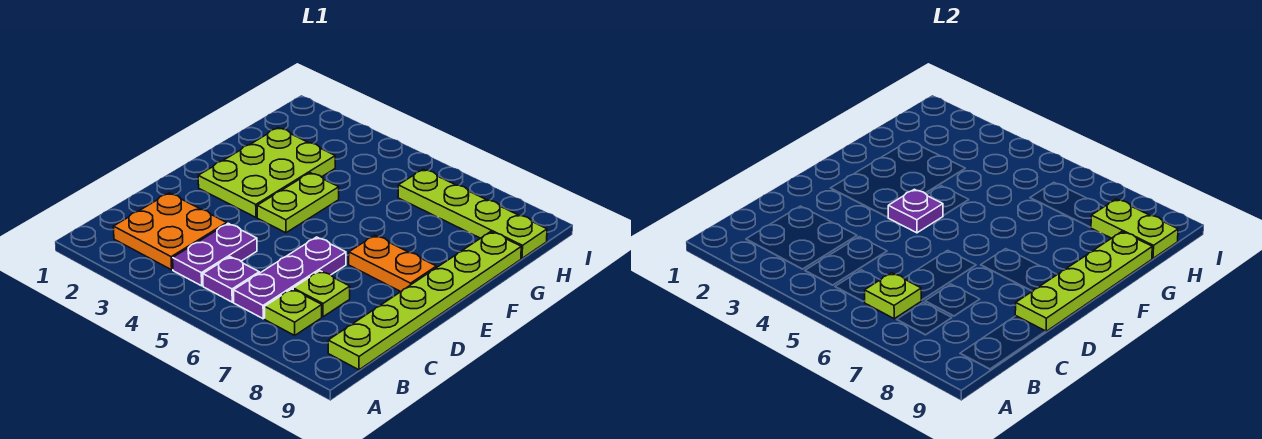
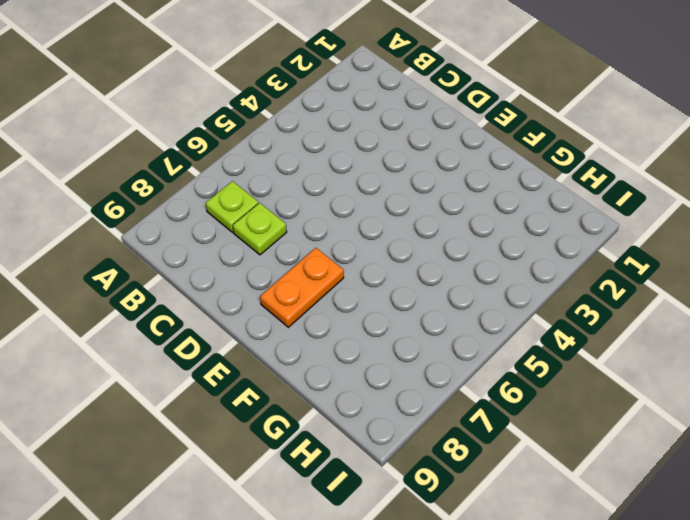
none -> orange plate B2:C3 level 1
none -> purple plate B4:C4 level 1
none -> purple plate B5 level 1

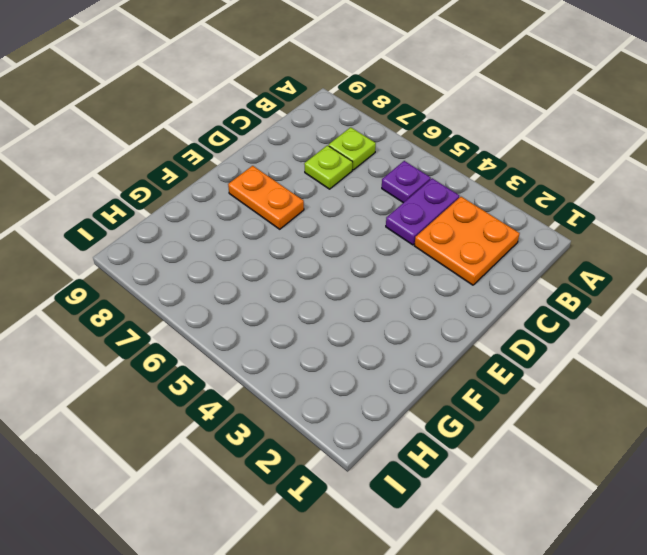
none -> purple plate B6:D6 level 1
none -> lime plate B9:G9 level 1
none -> lime plate E2:G3 level 1

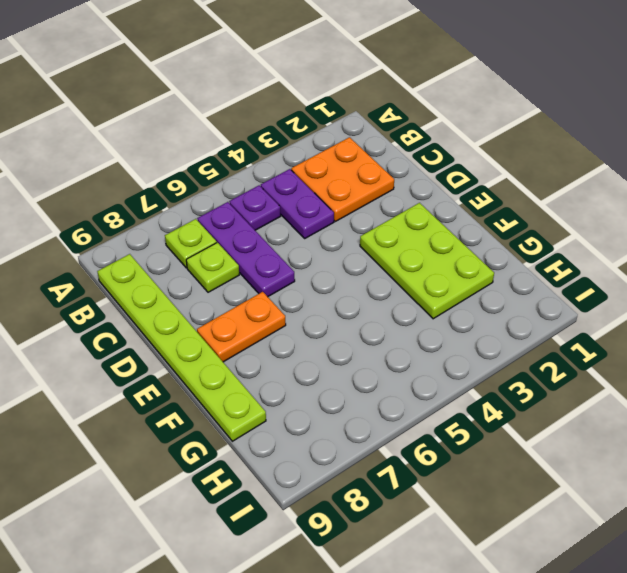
none -> lime plate E4:F4 level 1
none -> lime plate H6:H9 level 1
none -> lime plate B6 level 2

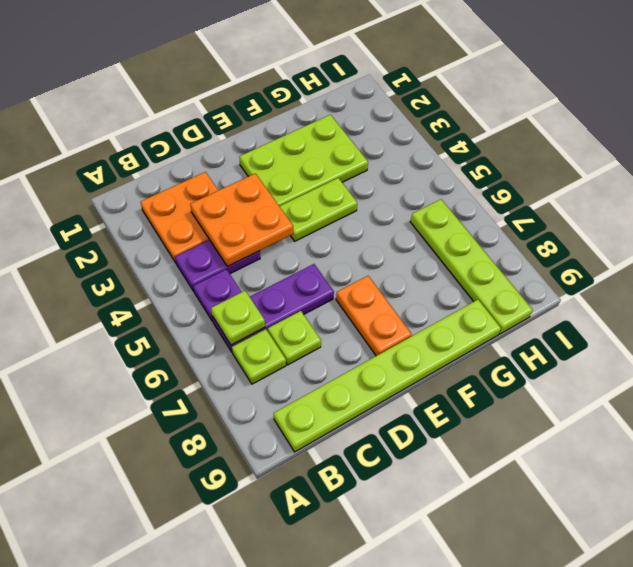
orange plate C3:D4 level 2 -> none
none -> lime plate D9:G9 level 2
none -> purple plate E4 level 2
none -> lime plate H8:H9 level 2

